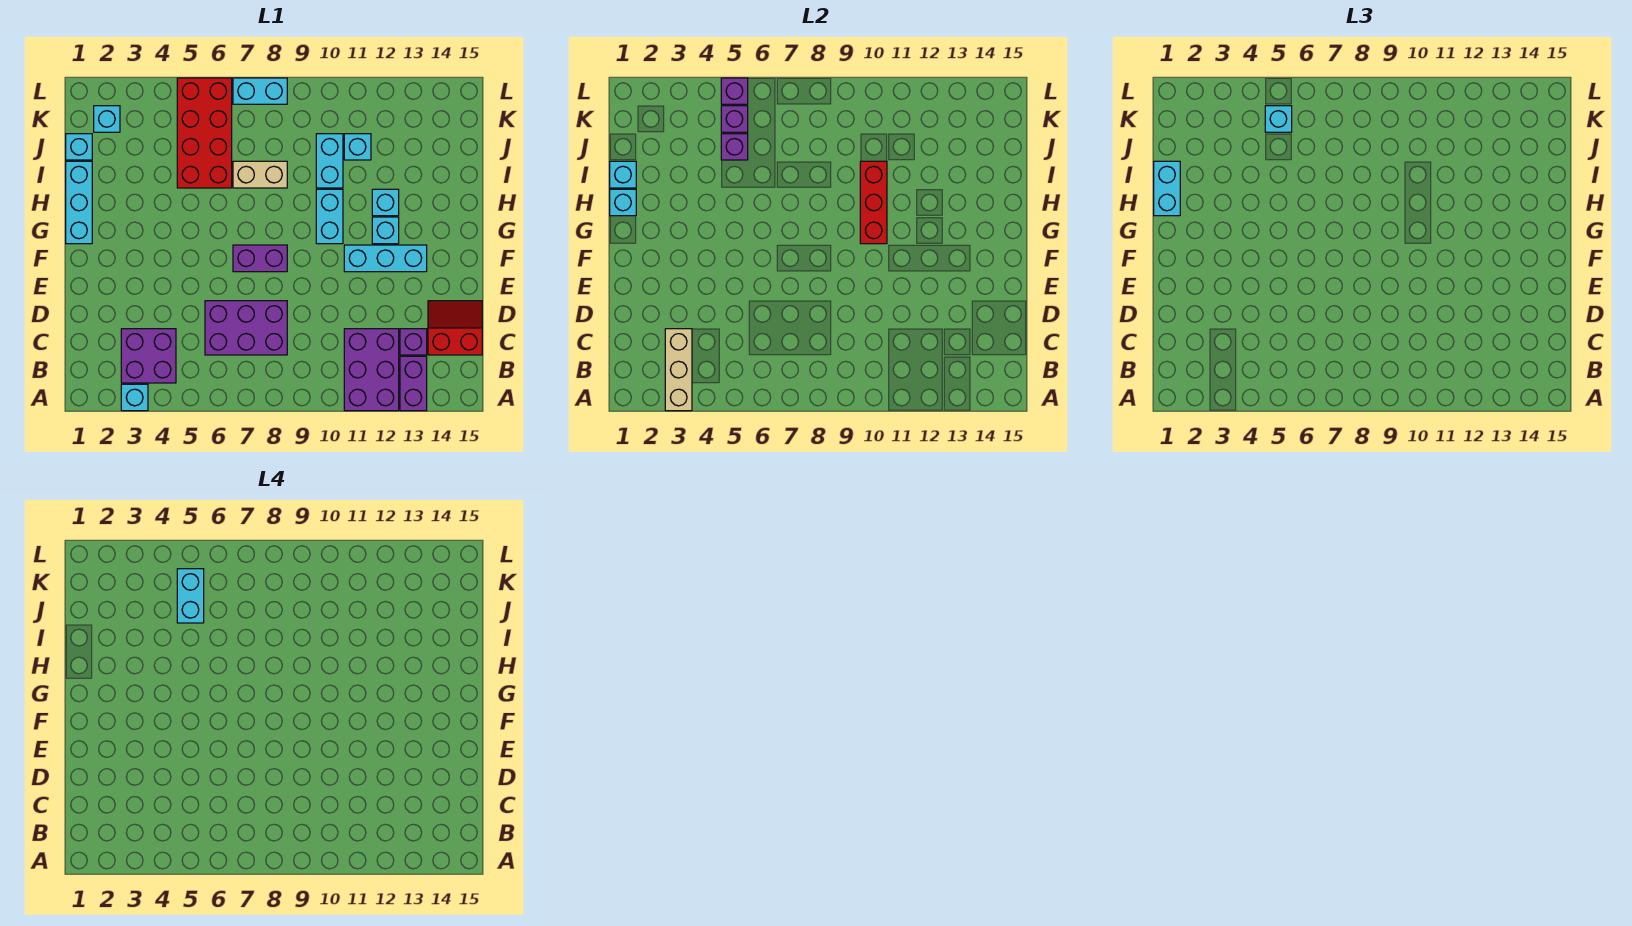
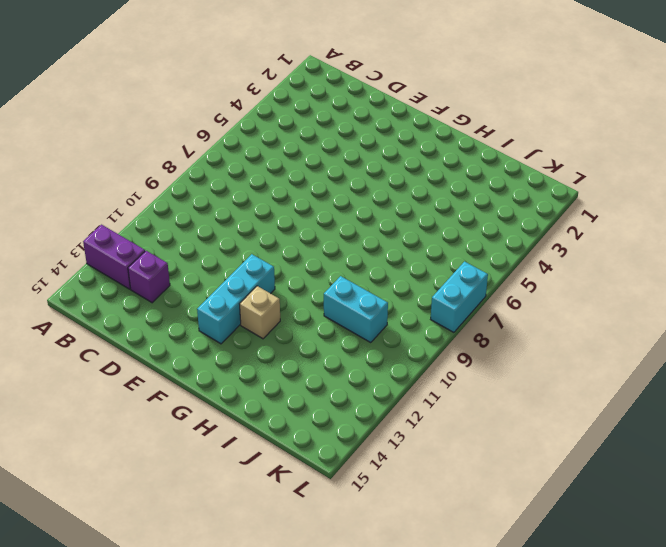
tan brick G12 level 1 -> cyan brick G12 level 1
none -> cyan brick A3 level 1
none -> purple brick A11:C12 level 1
none -> purple brick B3:C4 level 1
none -> purple brick C6:D8 level 1

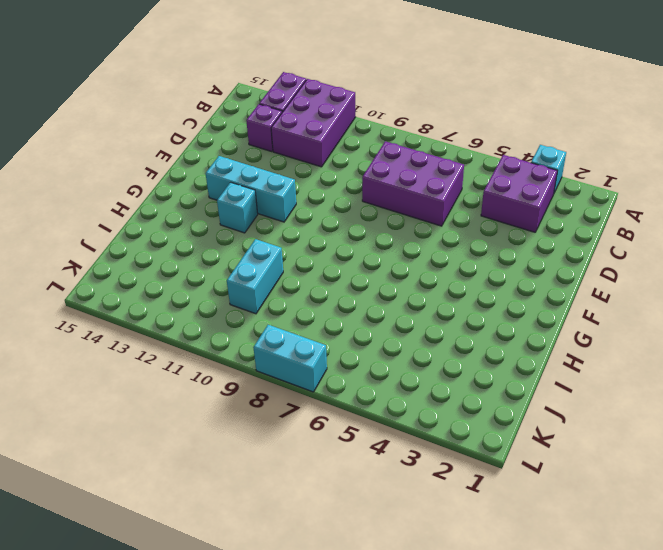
none -> red slope C14:D15 level 1 top C
none -> purple brick F7:F8 level 1
none -> cyan brick G1:I1 level 1
none -> cyan brick G10:H10 level 1

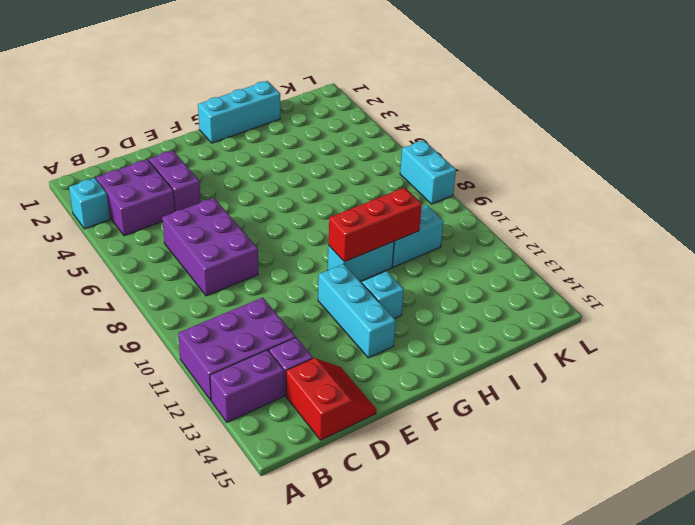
purple brick D3:D4 level 1 -> purple brick F7:F8 level 1
none -> cyan brick H12 level 1
none -> red brick I5:L6 level 1
none -> tan brick I7:I8 level 1
none -> cyan brick J1 level 1

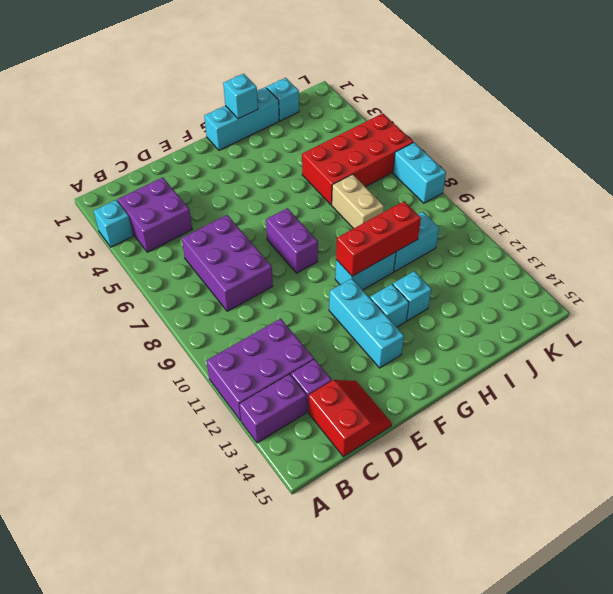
none -> cyan brick J11 level 1
none -> cyan brick K2 level 1
none -> tan brick A3:C3 level 2
none -> cyan brick I1 level 2

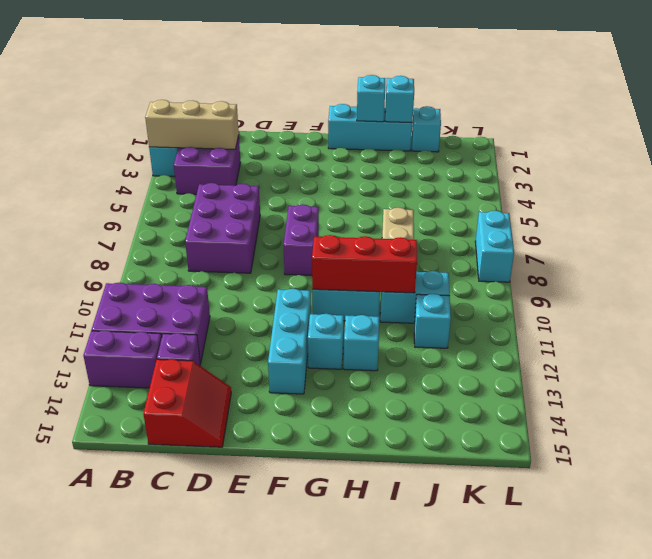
none -> red brick I5:L6 level 1
none -> cyan brick K2 level 1
none -> purple brick J5 level 2
none -> purple brick K5 level 2

